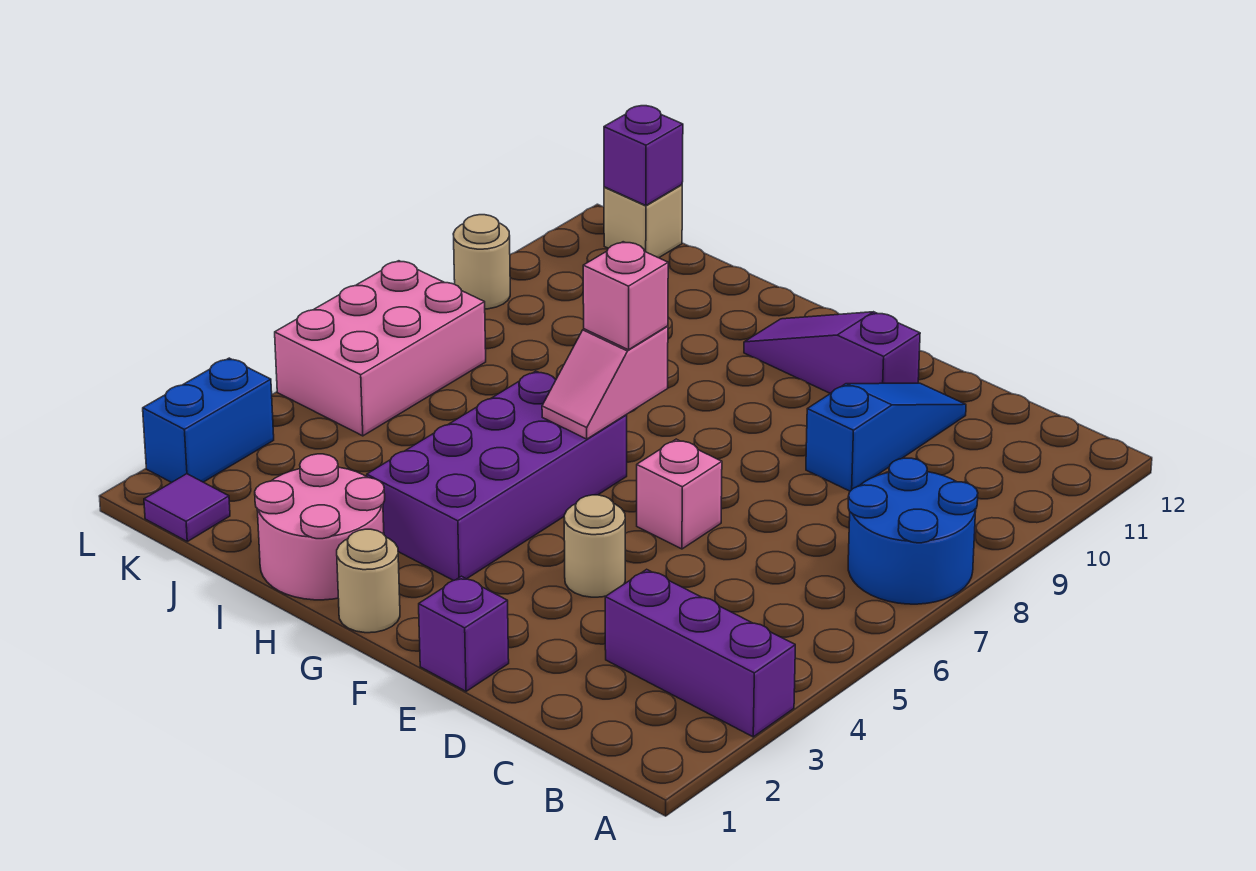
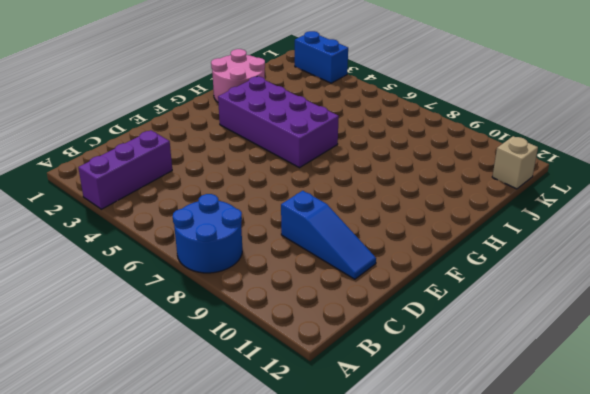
none -> purple brick E1 level 1
none -> tan round brick E4 level 1
none -> pink brick E6 level 1

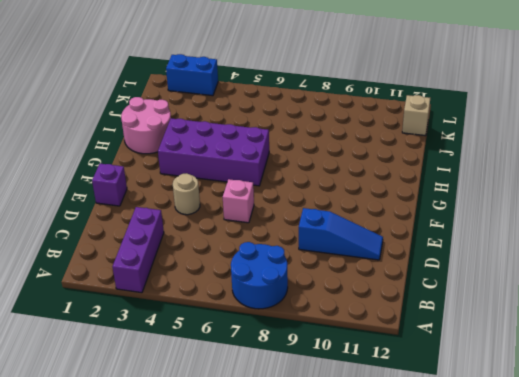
none -> purple slope E11:G11 level 1 top E
none -> tan round brick G1 level 1
none -> purple tile K1 level 1

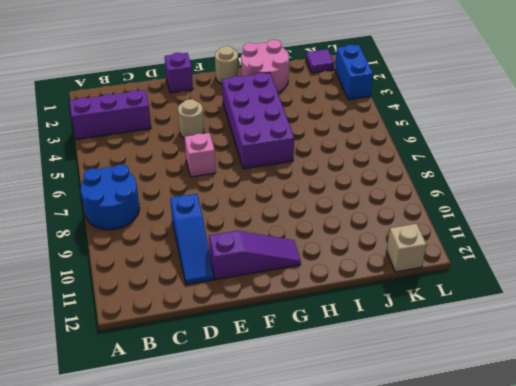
none -> pink brick K5:L7 level 1
none -> tan round brick L9 level 1
none -> pink slope G6:G7 level 2 top 7

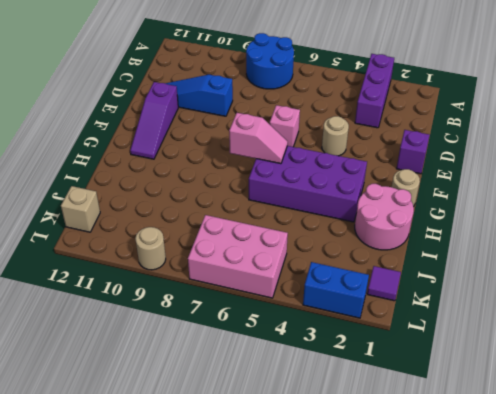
none -> purple brick K12 level 2
none -> pink brick G7 level 3

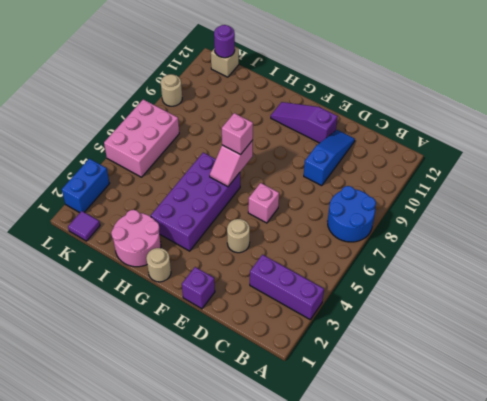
purple round brick K12 level 2 -> purple brick K12 level 2

